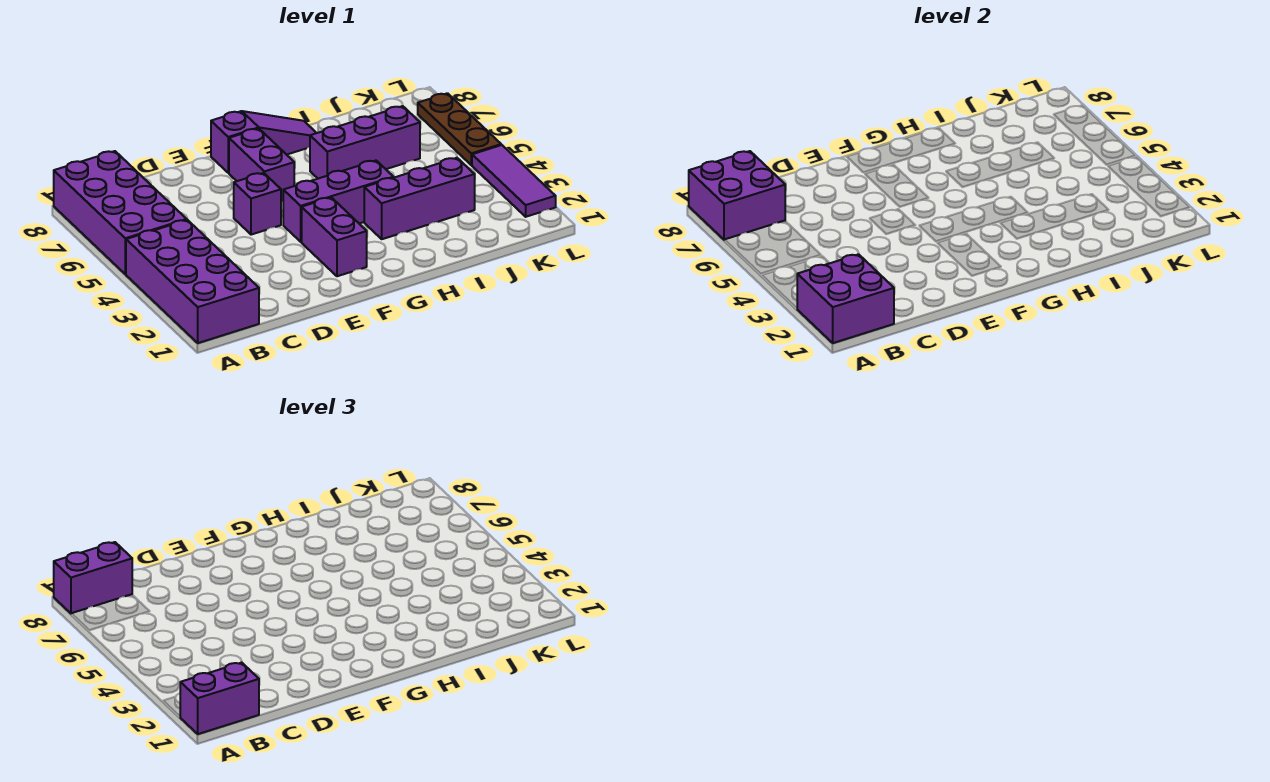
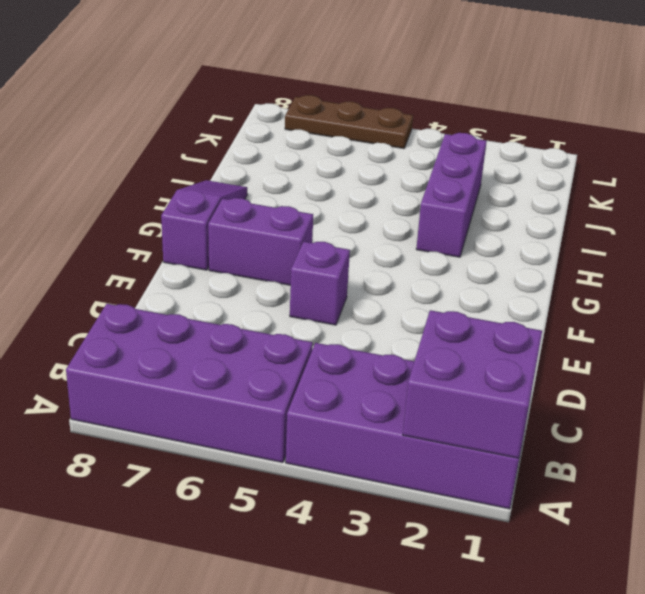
none -> purple brick F2:F3 level 1
none -> purple brick F4:H4 level 1
none -> purple brick H6:J6 level 1

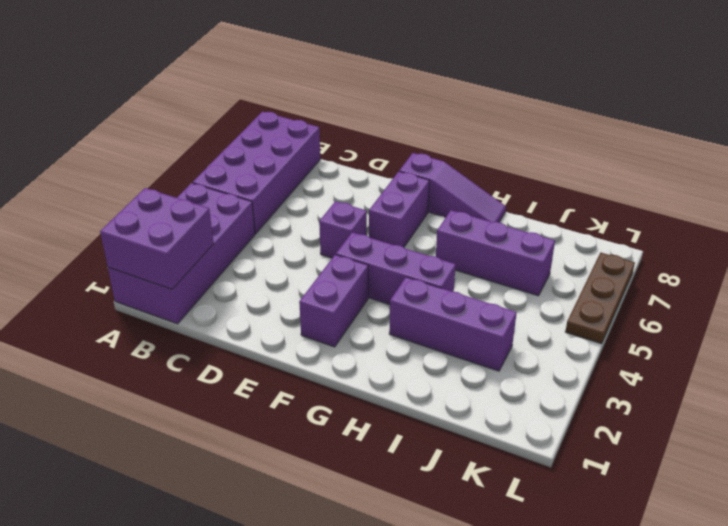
none -> purple tile L2:L4 level 1
none -> purple brick A7:B8 level 2
none -> purple brick A1:B1 level 3

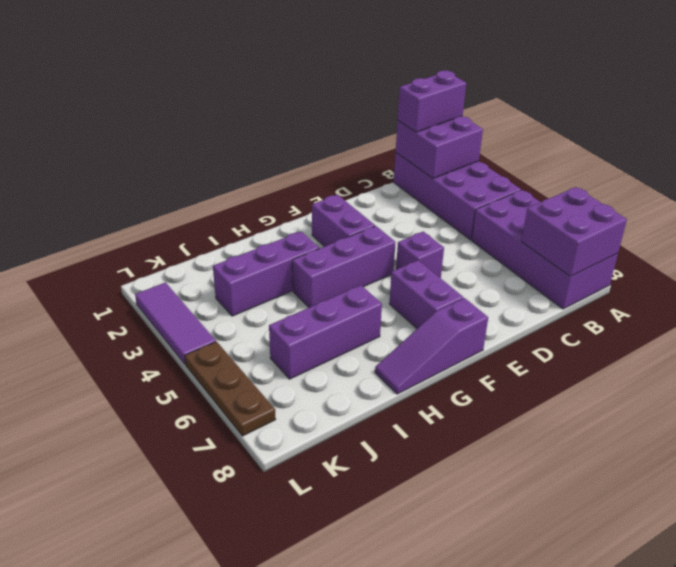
none -> purple brick A8:B8 level 3

